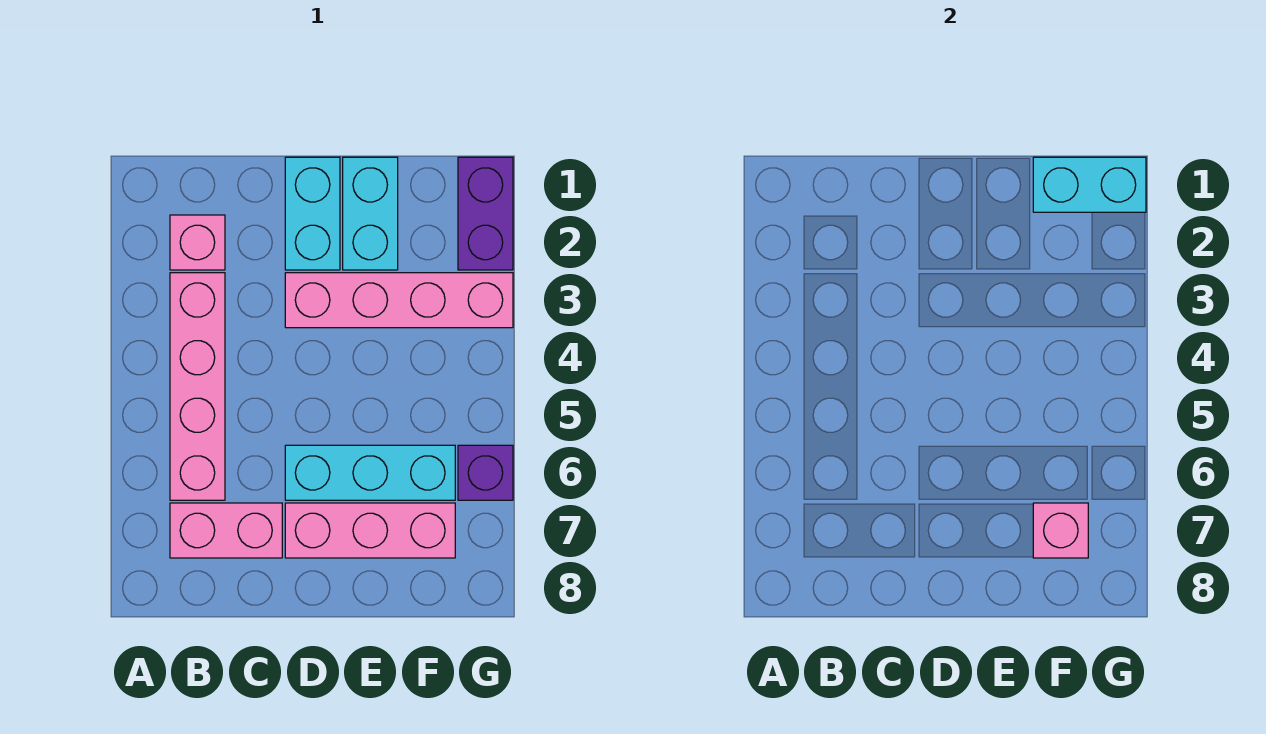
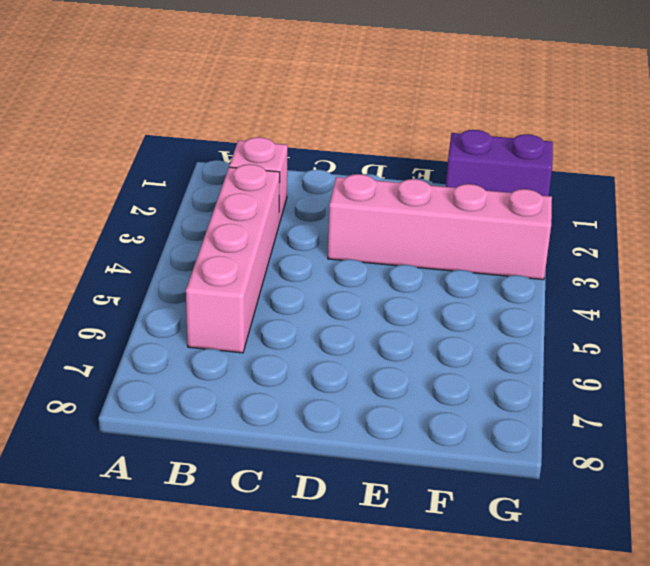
purple brick F1:G1 level 1 -> purple brick G1:G2 level 1
none -> pink brick B7:C7 level 1
none -> cyan brick D1:D2 level 1
none -> cyan brick D6:F6 level 1

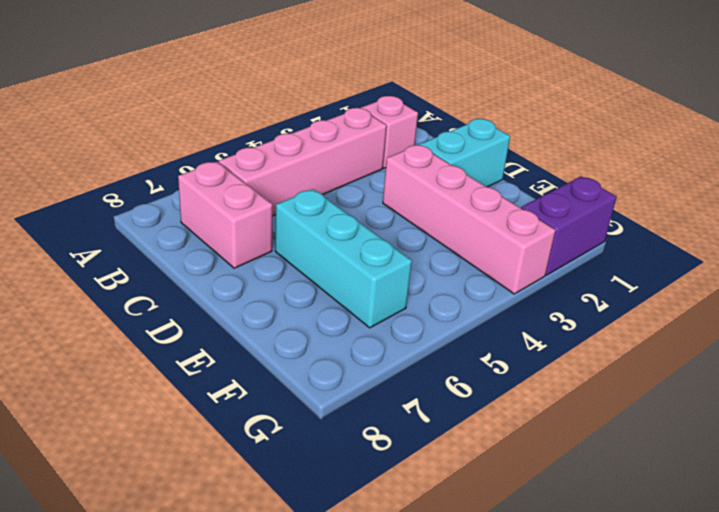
none -> pink brick D7:F7 level 1
none -> cyan brick E1:E2 level 1
none -> purple brick G6 level 1

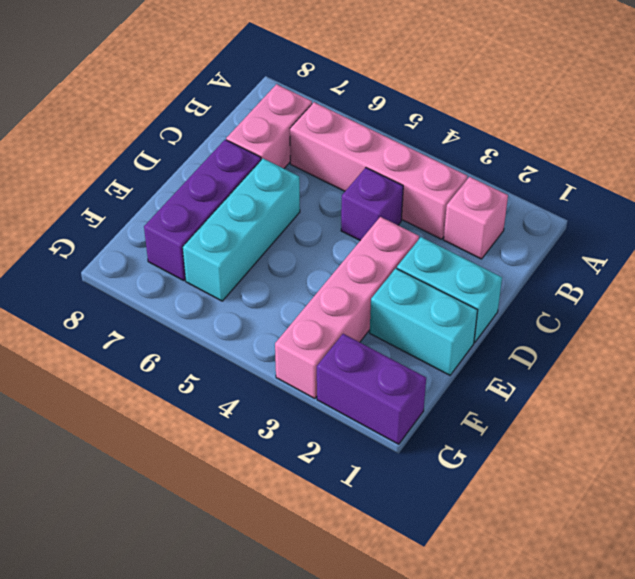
purple brick C4 level 1 -> purple brick G6 level 1
purple brick D7:F7 level 1 -> pink brick D7:F7 level 1
none -> cyan brick F1:G1 level 2
none -> pink brick F7 level 2

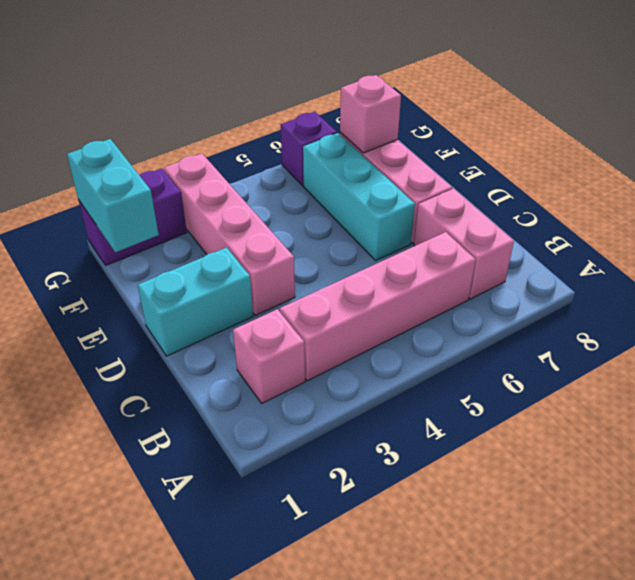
none -> cyan brick E1:E2 level 1

